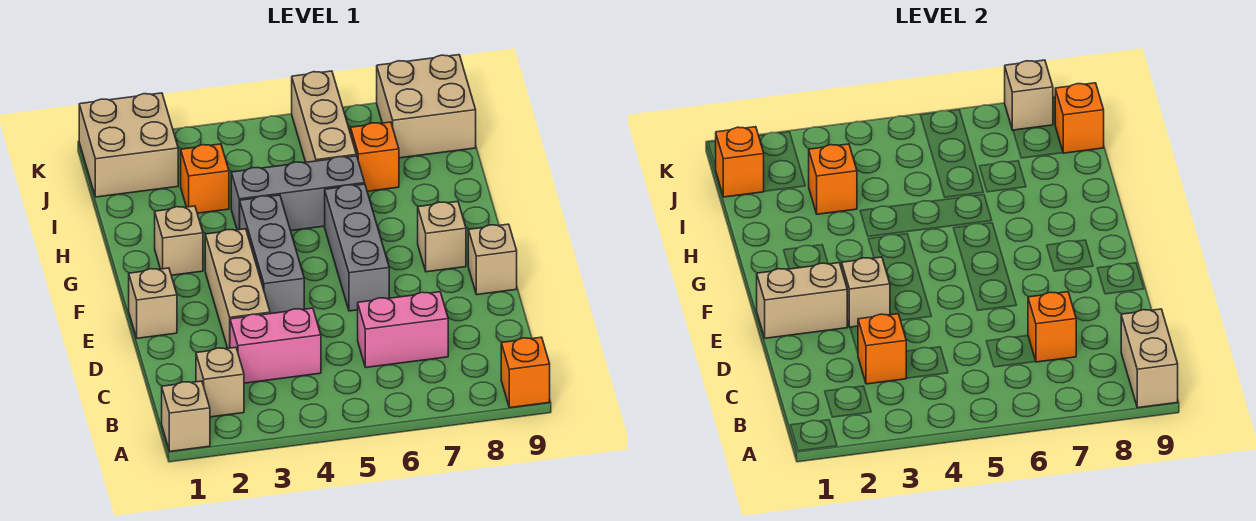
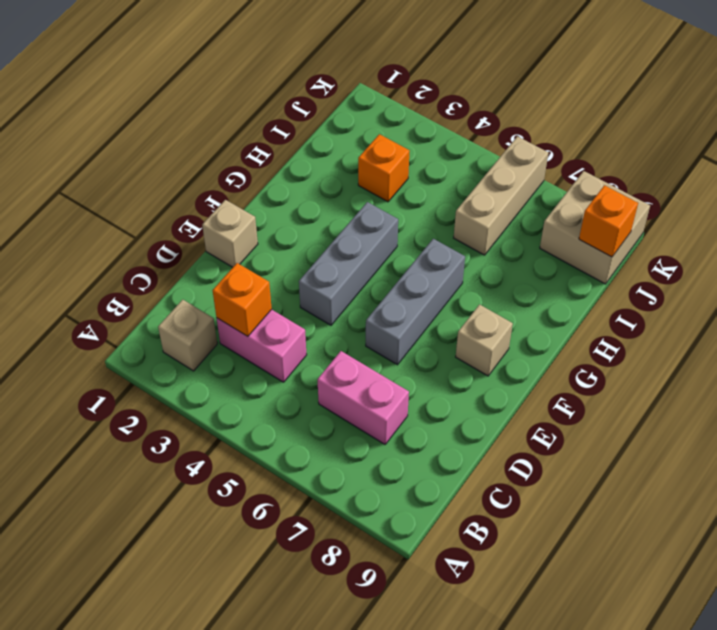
none -> tan brick A1 level 1
none -> orange brick A9 level 1
none -> tan brick D3:F3 level 1

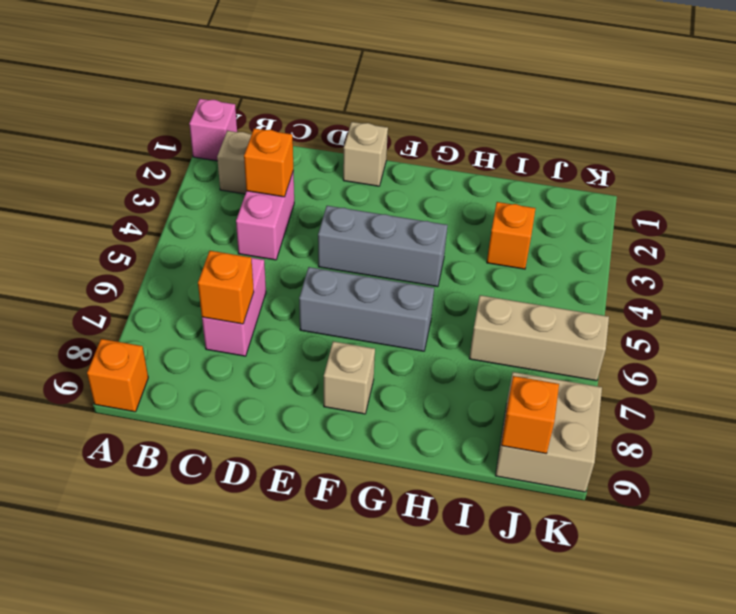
pink brick A1 level 1 -> tan brick A1 level 1
none -> tan brick D3:F3 level 1
none -> tan brick E9 level 1
none -> tan brick G2 level 1

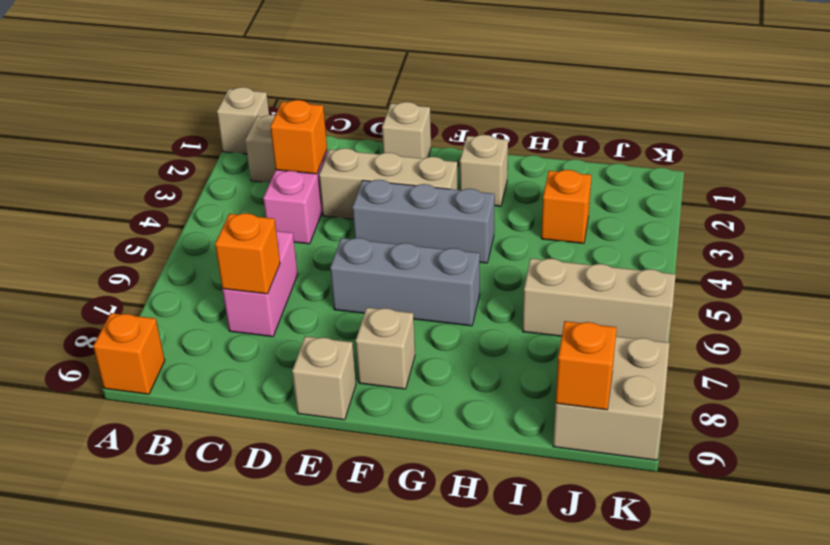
none -> grey brick H4:H6 level 1
none -> orange brick I7 level 1
none -> tan brick J1:K2 level 1

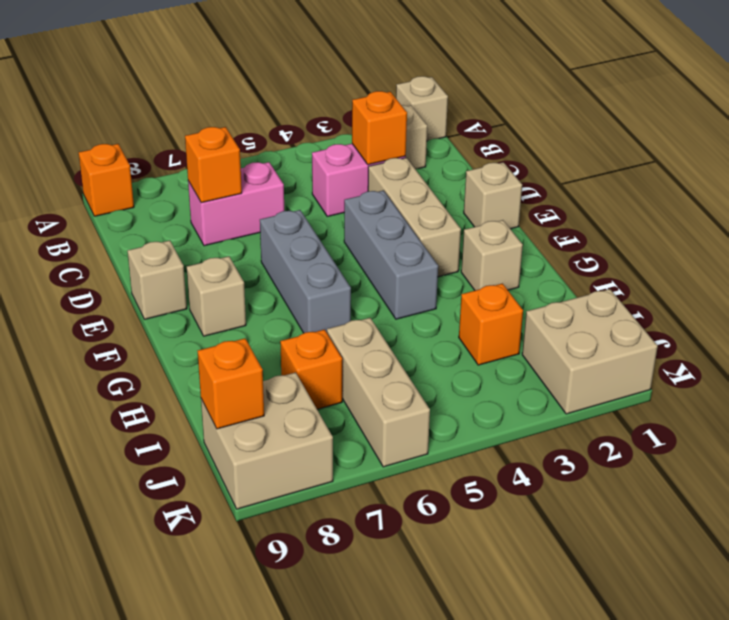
none -> grey brick H4:H6 level 1
none -> tan brick A9:B9 level 2
none -> tan brick E1:E2 level 2

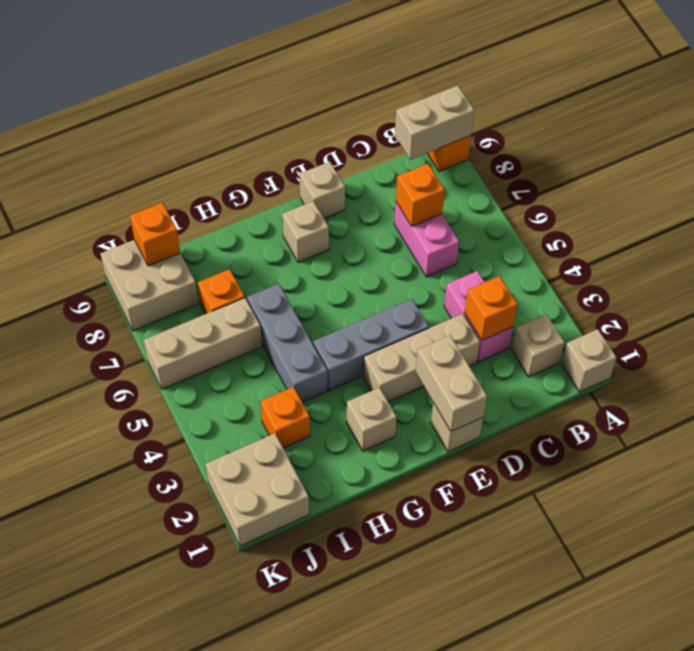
none -> grey brick E6:G6 level 1
none -> tan brick E3 level 2
none -> orange brick I3 level 2

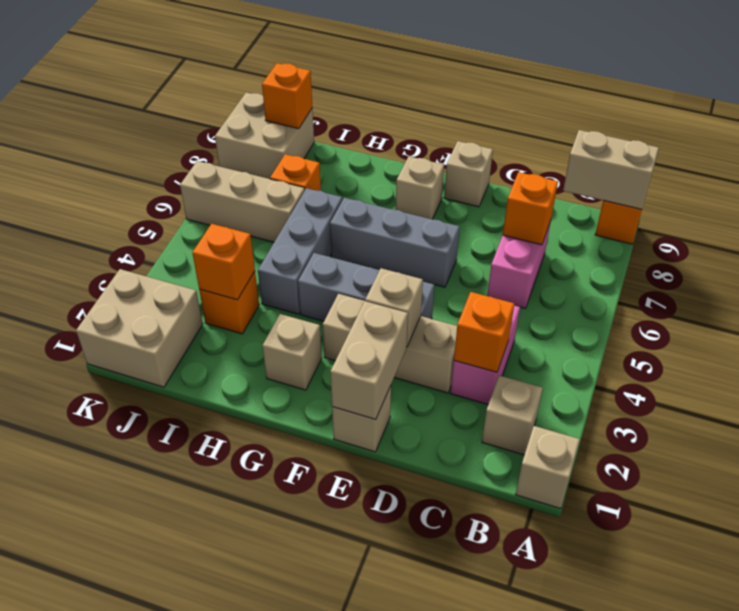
none -> orange brick J1 level 2
none -> tan brick K8 level 2

